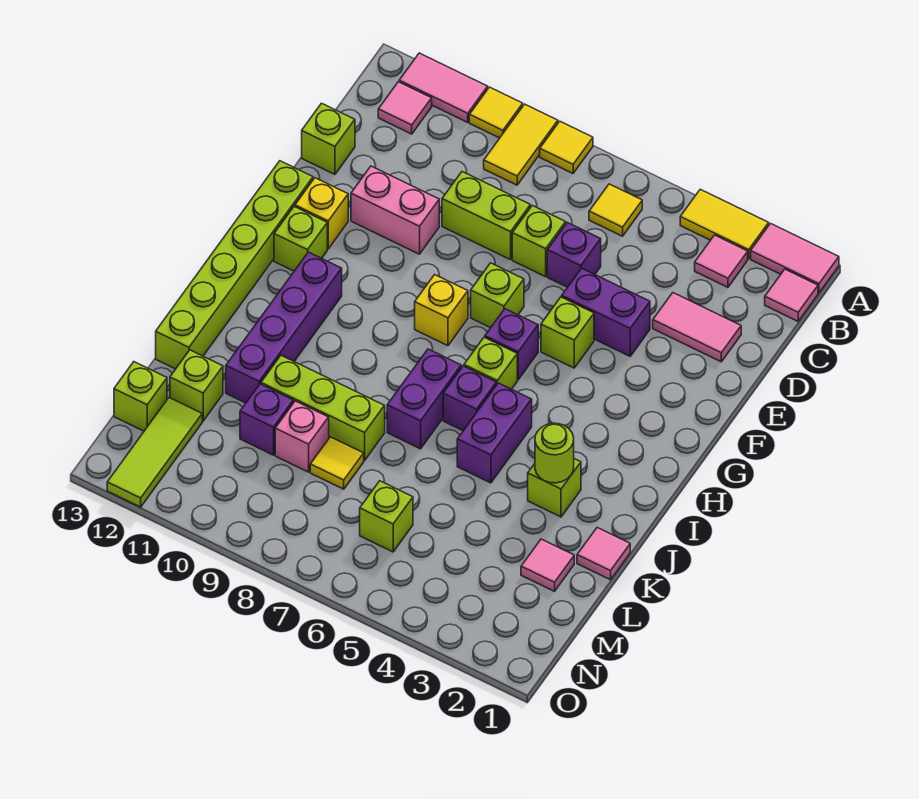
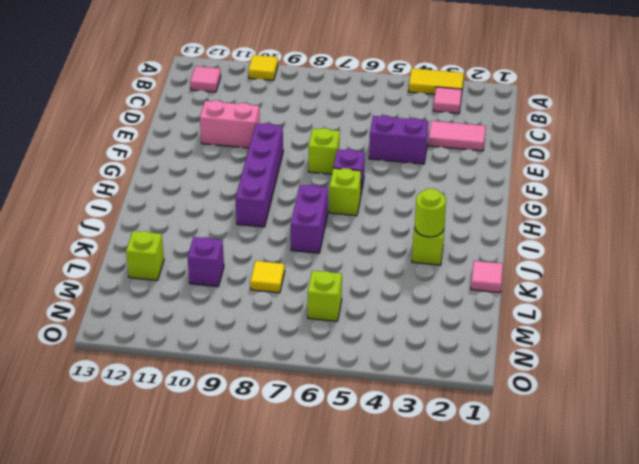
purple brick F9:I9 level 1 -> purple brick H11:K11 level 1
none -> pink tile A1:A2 level 1
none -> yellow tile A8 level 1
none -> yellow tile A9:B9 level 1
none -> pink tile A11:A12 level 1

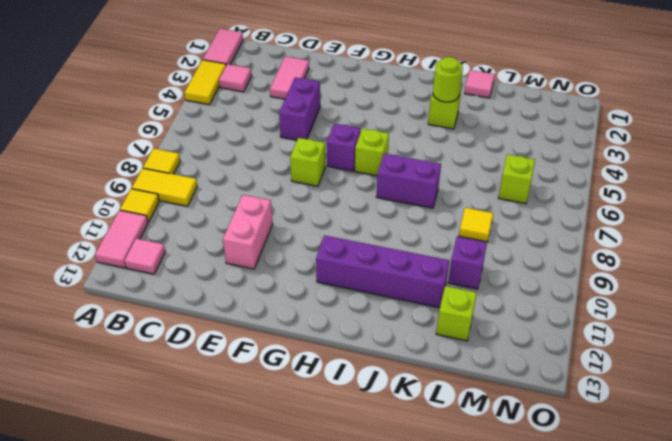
none -> pink tile B1 level 1
none -> yellow tile B6 level 1
none -> purple brick D6 level 1
none -> lime brick D7 level 1

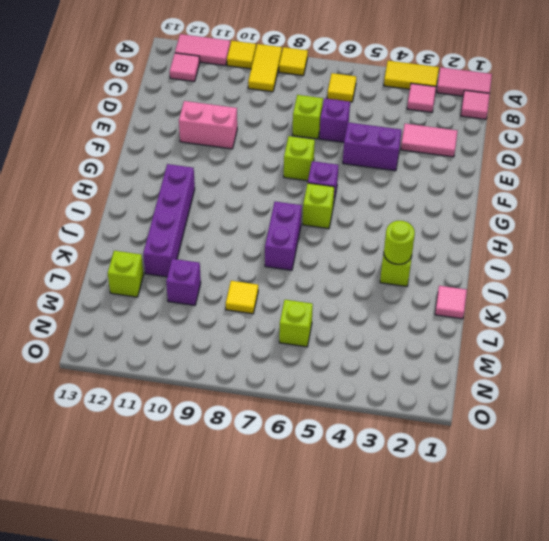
none -> lime brick D8:D9 level 1
none -> lime brick D13 level 1
none -> lime brick F5 level 1
none -> yellow brick F12 level 1

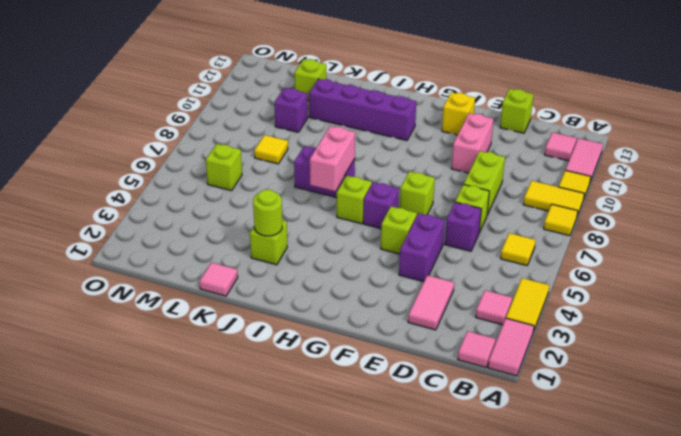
pink brick I6:I7 level 2 -> none
none -> lime brick F13:K13 level 1
none -> yellow brick G8 level 1
none -> lime brick G12 level 1
none -> purple brick I5:J5 level 1

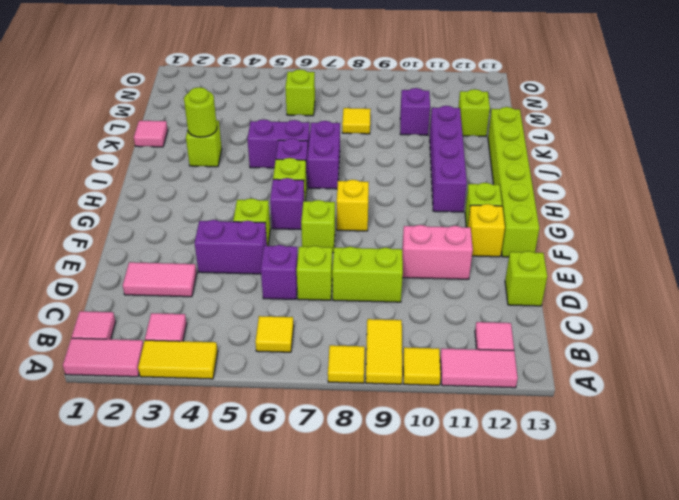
purple brick J5:J6 level 1 -> purple brick I5:J5 level 1
none -> lime brick K8:K10 level 1
none -> pink tile L2 level 1
none -> pink brick L9 level 1
none -> lime tile M12:O12 level 1

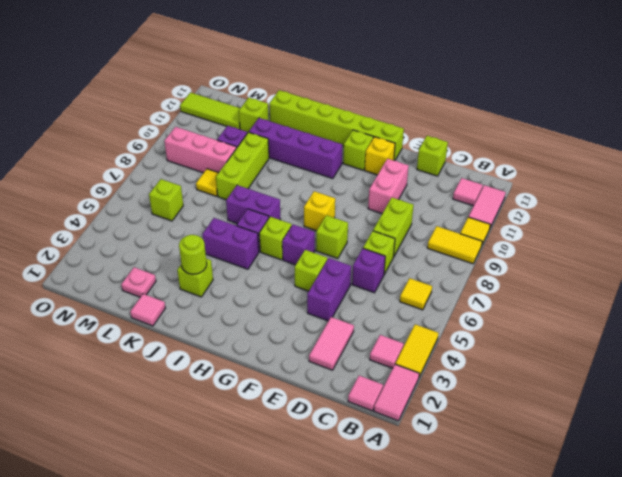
pink plate L2 level 1 -> pink tile L2 level 1
pink brick L9:N9 level 1 -> pink brick L9 level 1
none -> yellow tile A8 level 1
none -> lime brick M13 level 1

